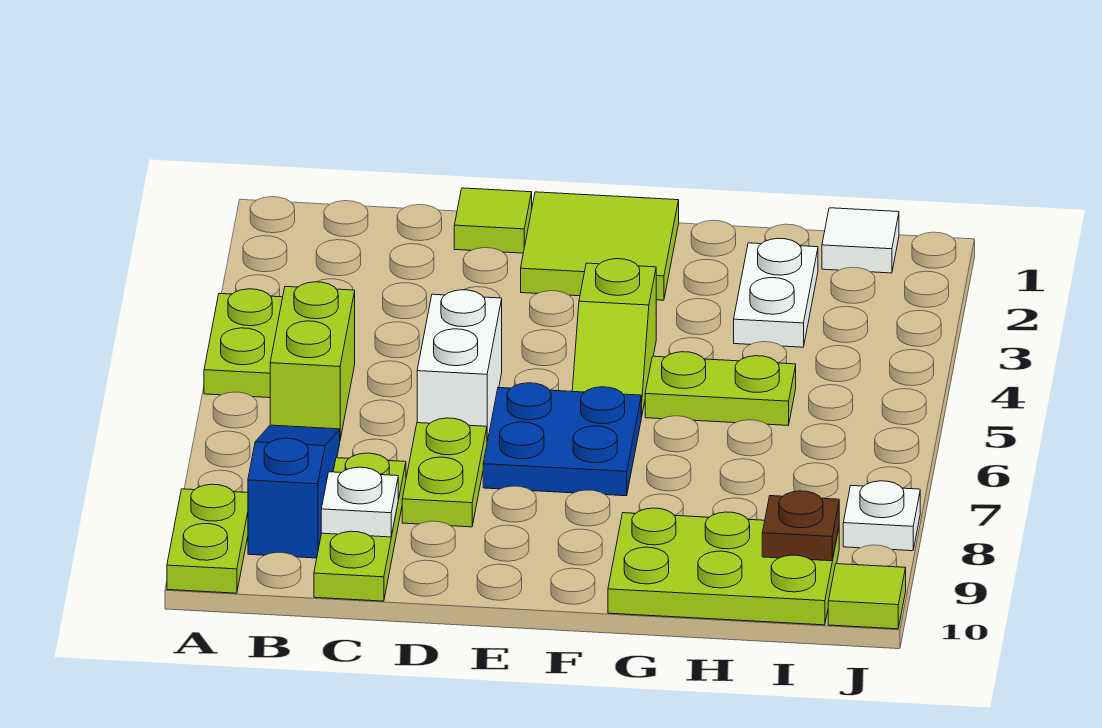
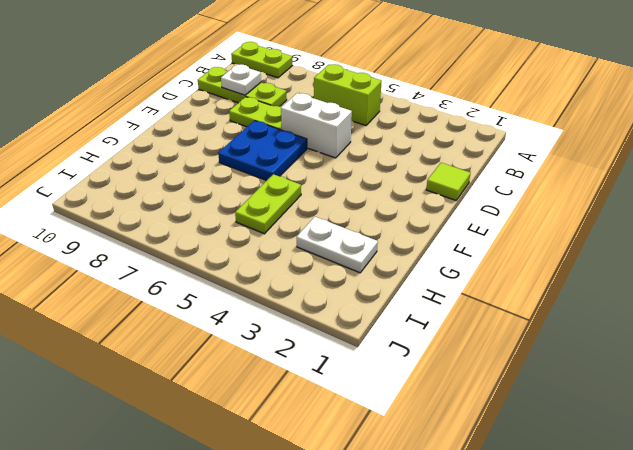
none -> lime plate A4:A5 level 1
none -> blue slope B7:B9 level 1 top 9
none -> lime tile E1:F2 level 1

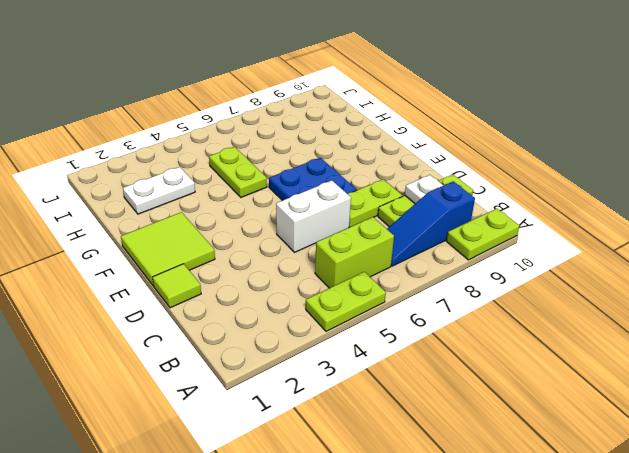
none -> lime slope F4:F5 level 1 top 4
none -> lime plate G9:I10 level 1
none -> white tile I1 level 1

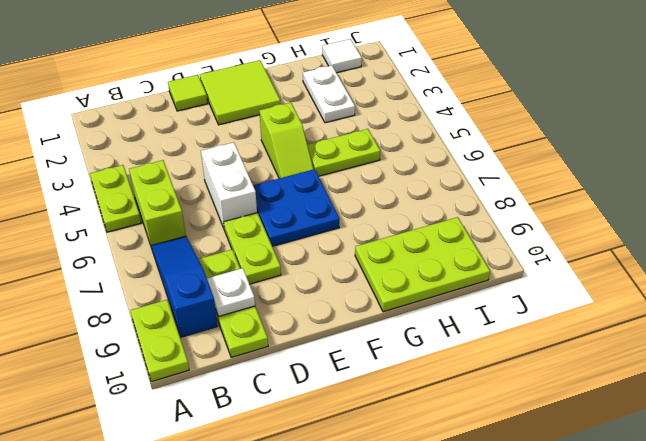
none -> white plate J8 level 1
none -> lime tile J10 level 1
none -> brown plate I9 level 2

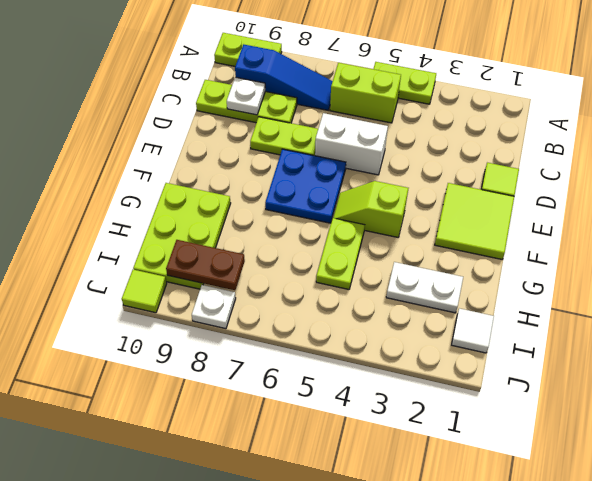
brown plate I8:I9 level 2 -> brown plate I9 level 2

